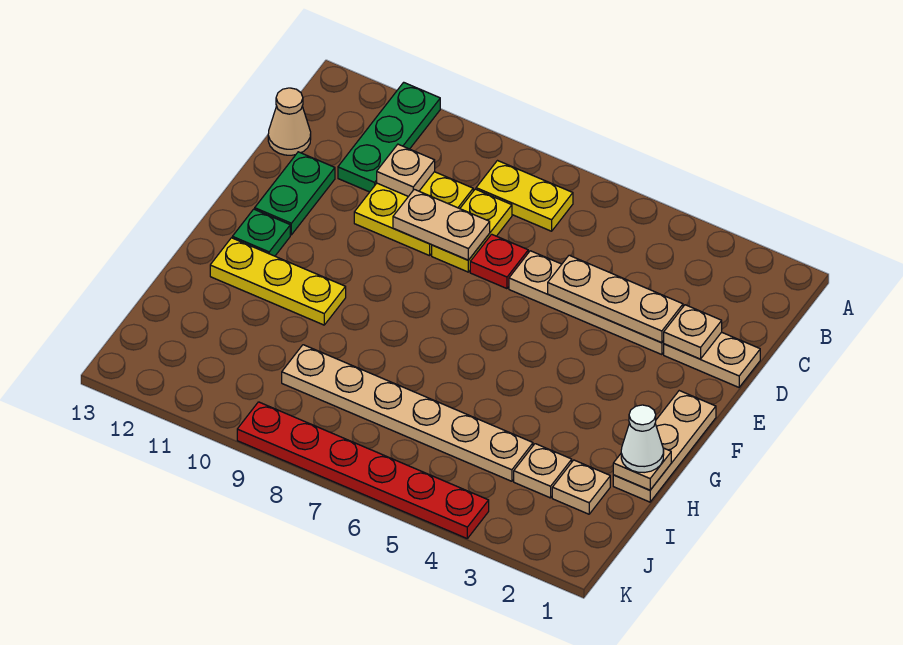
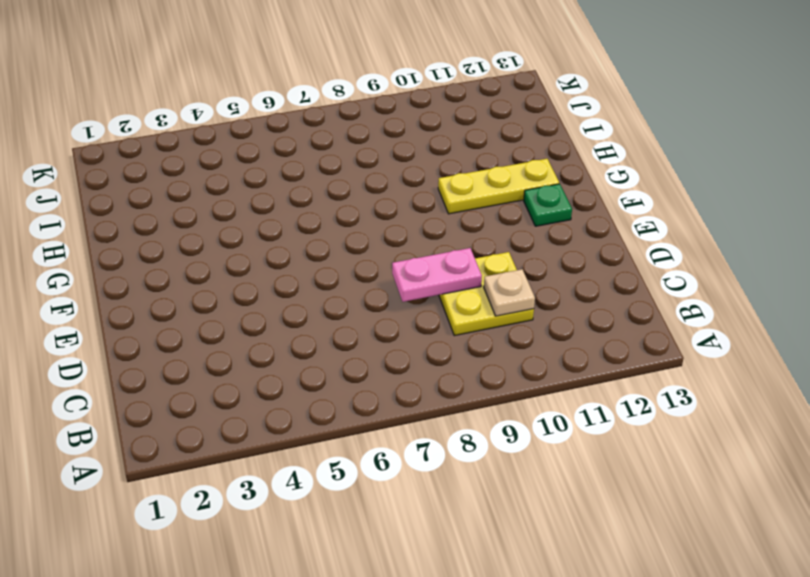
pink plate D8:D9 level 2 -> tan plate D8:D9 level 2
none -> green plate A11:C11 level 1
none -> yellow plate B7:B8 level 1
none -> yellow plate C8:D8 level 1

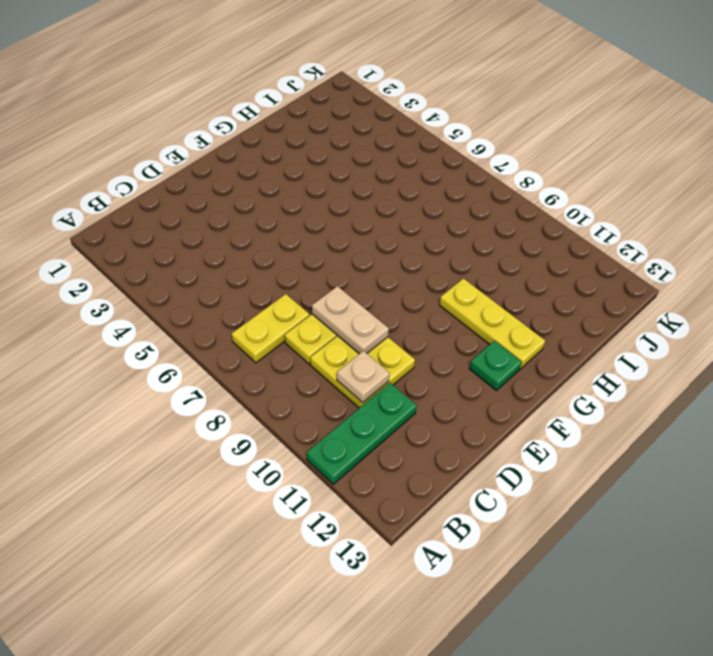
yellow plate B7:C7 level 1 -> yellow plate B7:B8 level 1
none -> tan cone C13 level 1
none -> tan plate D1:D2 level 1
none -> tan plate D3:D6 level 1

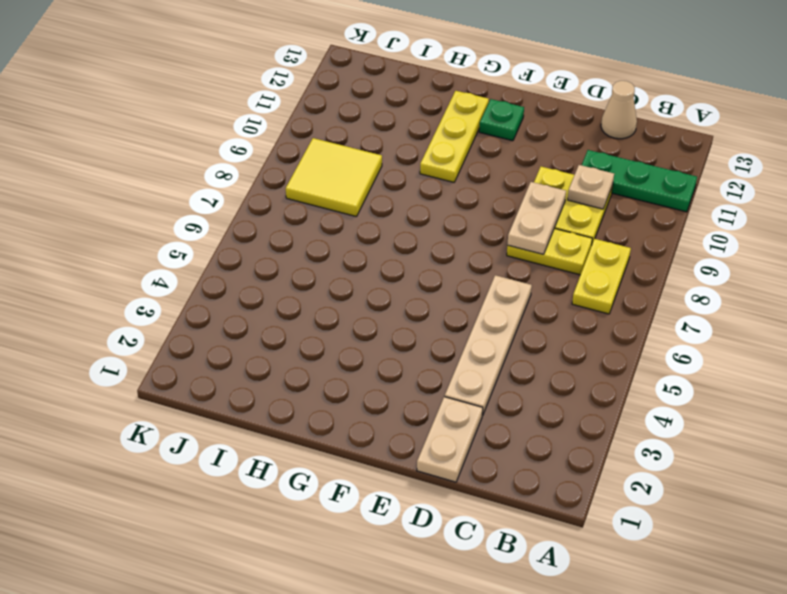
yellow tile I8:J9 level 1 -> tan plate I4:I9 level 1
none -> red plate D7 level 1
none -> green plate D12:E12 level 1
none -> tan plate F1:H1 level 1

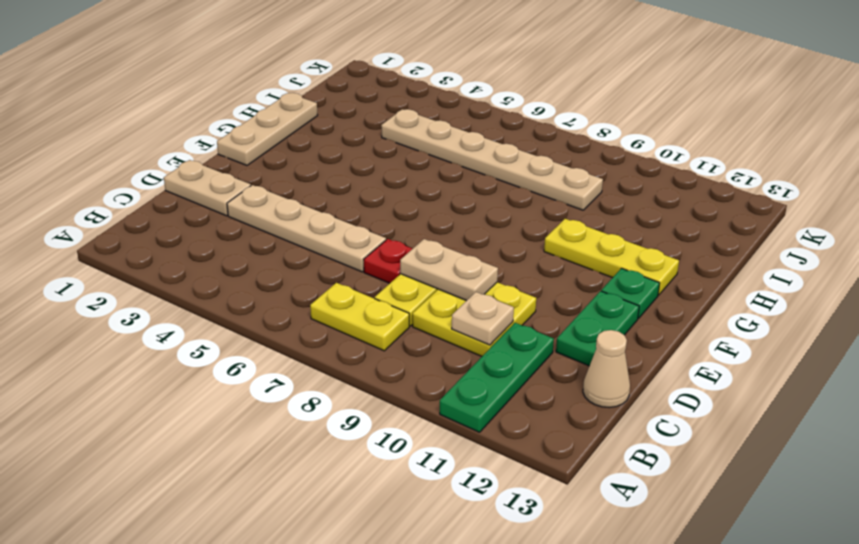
none -> tan plate I2 level 1
none -> tan plate I3 level 1
none -> red plate K4:K9 level 1

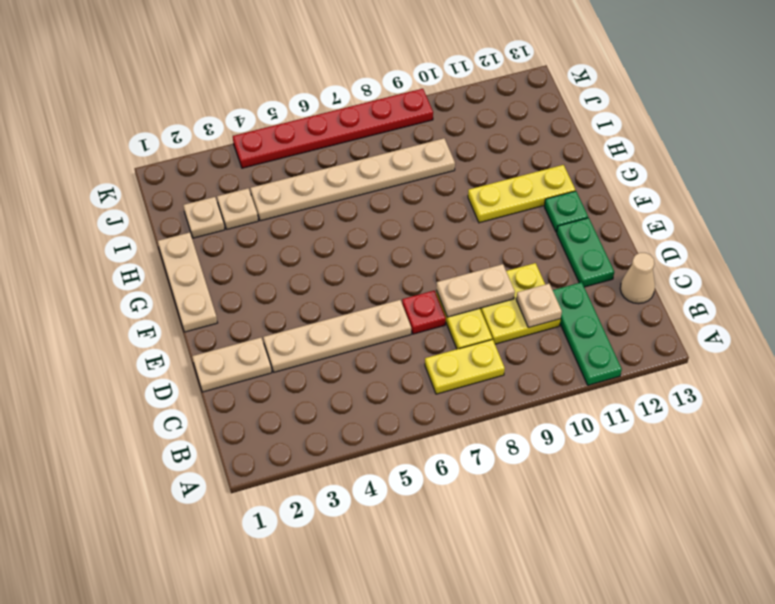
none -> tan plate D2 level 2
none -> tan plate D3:D5 level 2
none -> tan plate H1 level 2

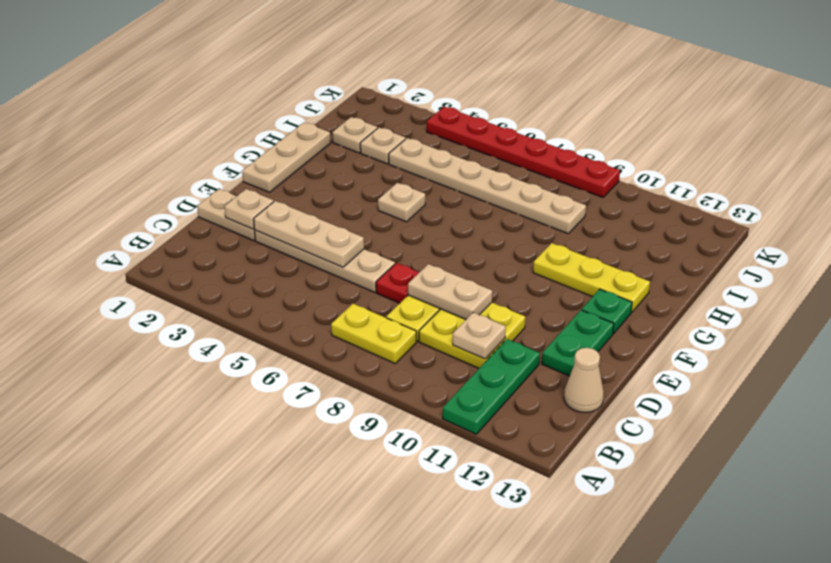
tan plate G5 level 1 -> tan plate H1 level 2
none -> white cone H1 level 3

